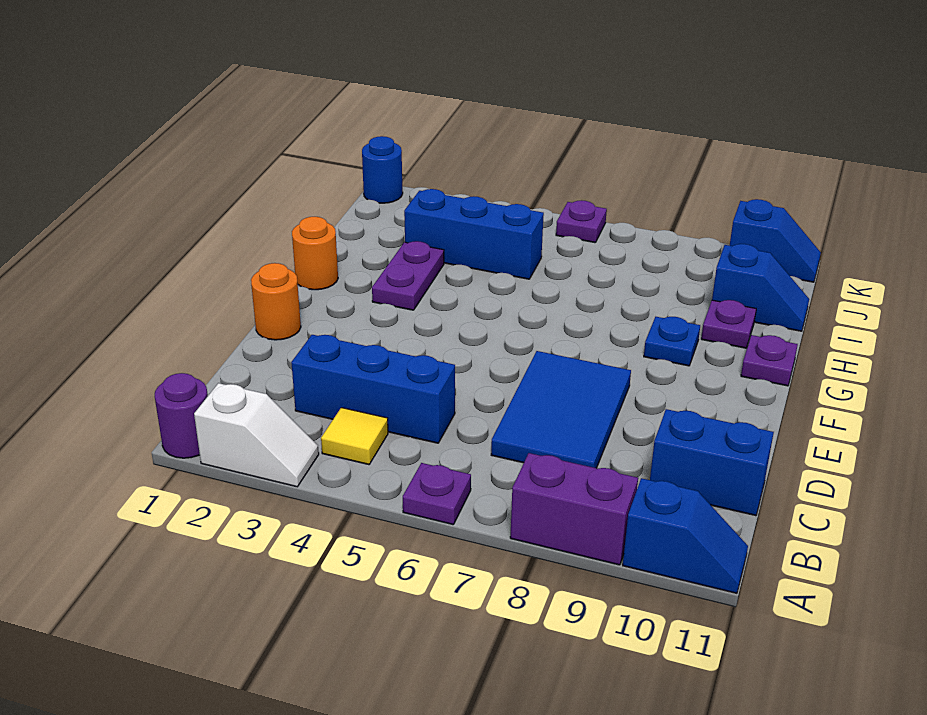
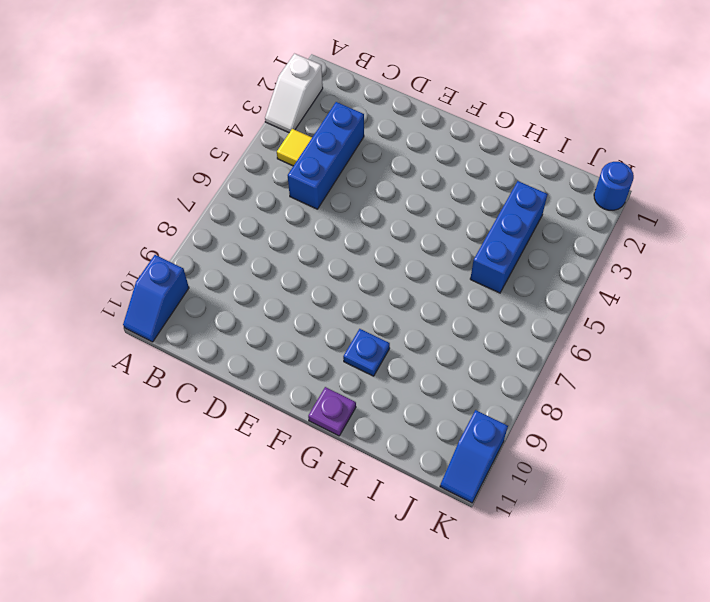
none -> purple round brick A1 level 1
none -> purple plate A6 level 1
none -> purple brick A8:A9 level 1

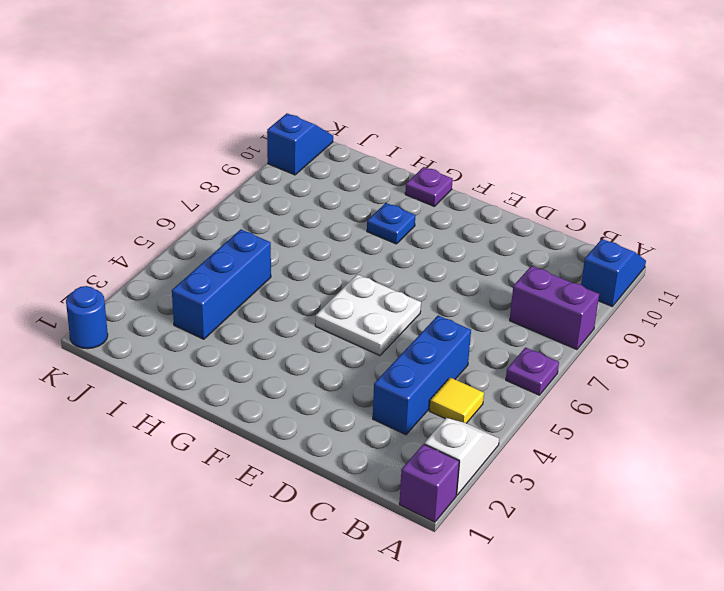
purple brick A1 level 1 -> purple round brick A1 level 1
purple brick A8:B8 level 1 -> purple brick A8:A9 level 1
white plate E5:F6 level 1 -> none
none -> blue tile C7:E8 level 1
none -> blue brick C10:C11 level 1
none -> orange round brick E1 level 1

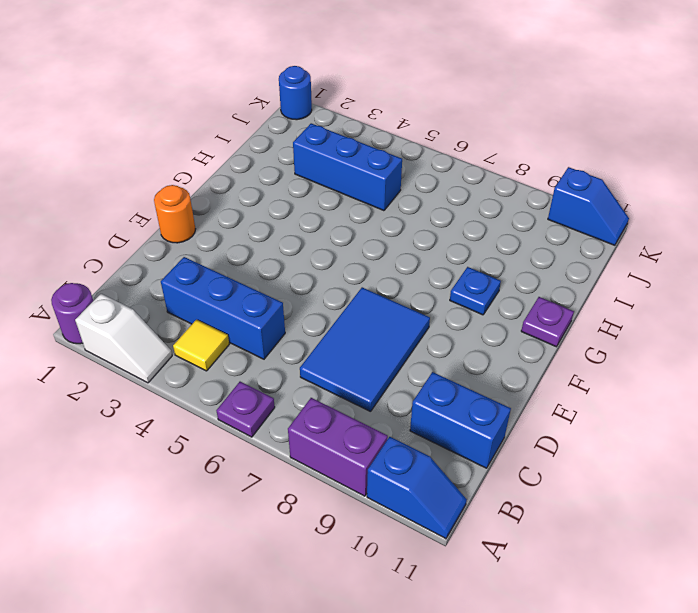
none -> orange round brick G1 level 1
none -> purple plate G3:H3 level 1
none -> purple plate H10 level 1

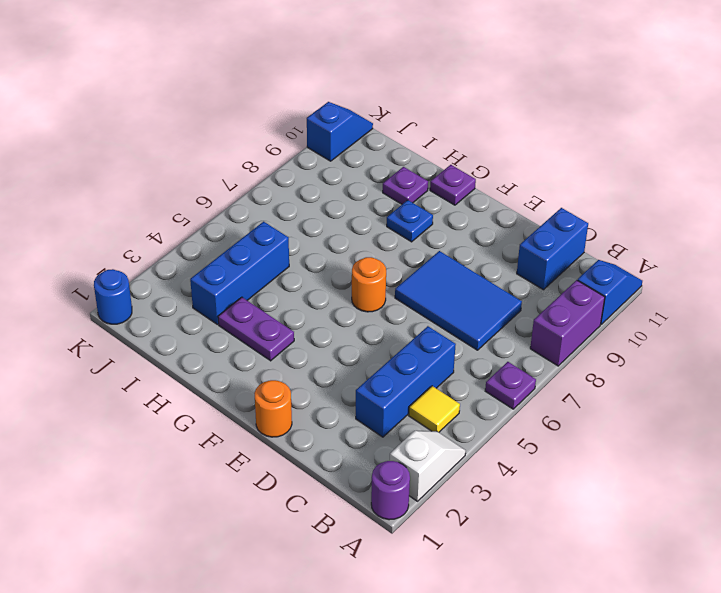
orange round brick F6 level 1 -> orange round brick G1 level 1
none -> blue slope I10:I11 level 1 top 10
none -> purple plate K6 level 1

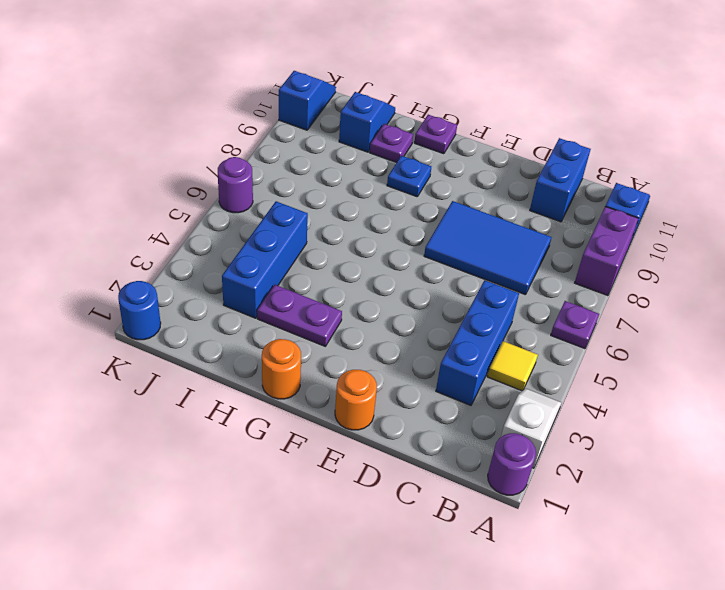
purple round brick K6 level 1 -> purple plate K6 level 1

